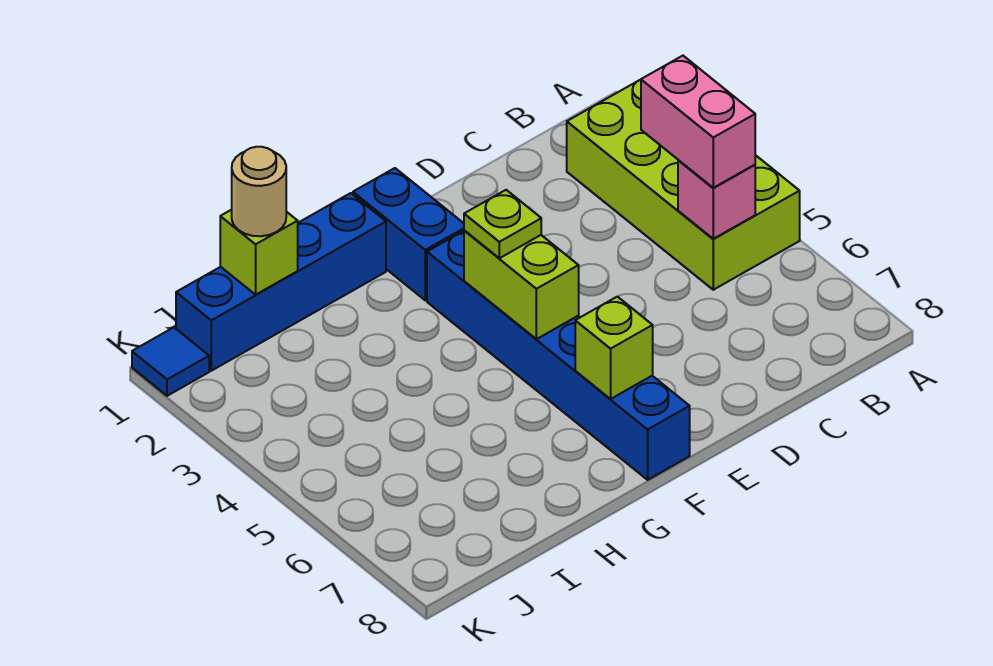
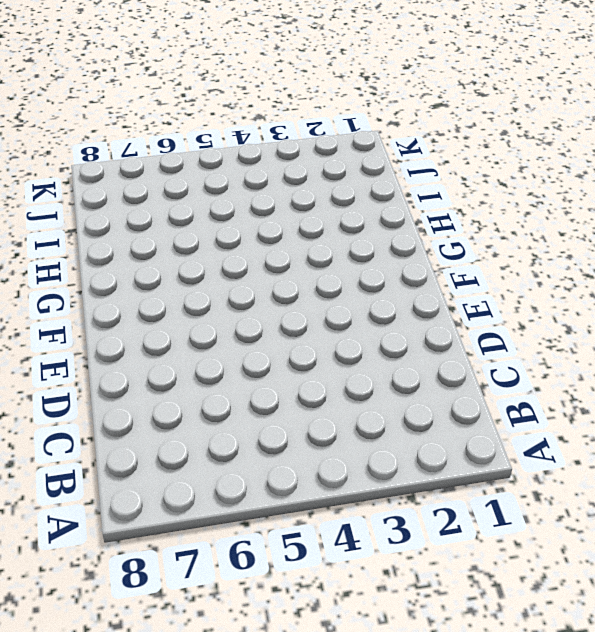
none -> lime brick A2:B5 level 1
none -> blue brick F1:F2 level 1
none -> blue brick F3:F8 level 1

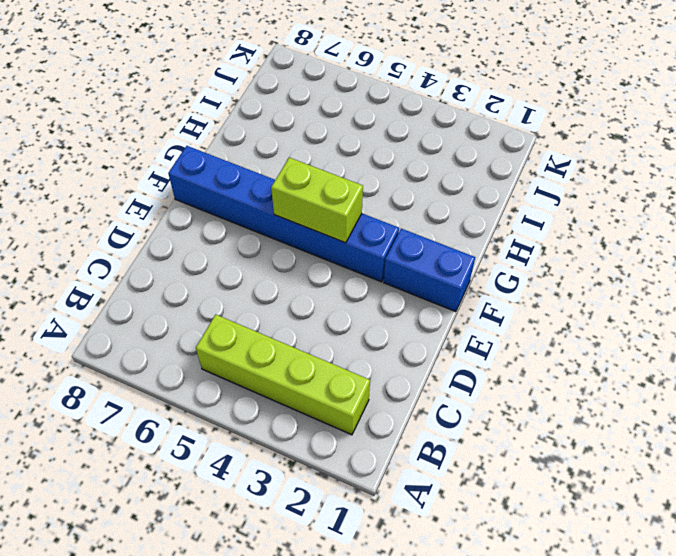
lime brick B2:B5 level 1 -> lime brick A2:B5 level 1
none -> blue brick G1:J1 level 1
none -> blue tile K1 level 1
none -> pink brick B5 level 2

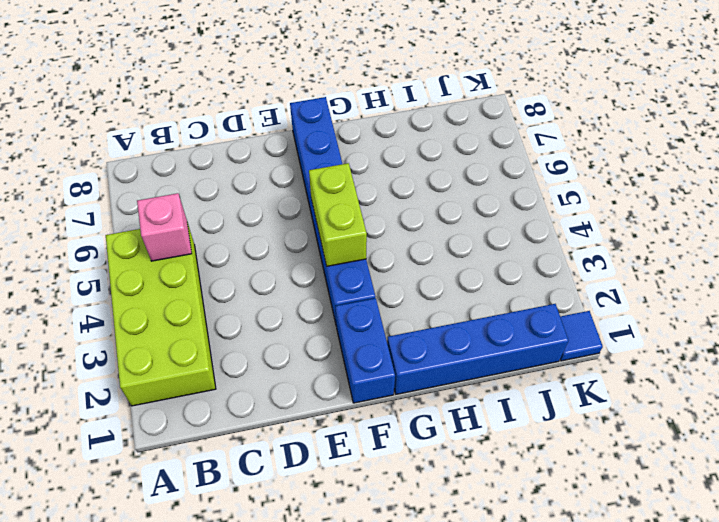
none -> lime brick F7 level 2
none -> lime brick I1 level 2
none -> pink brick B4:B5 level 3

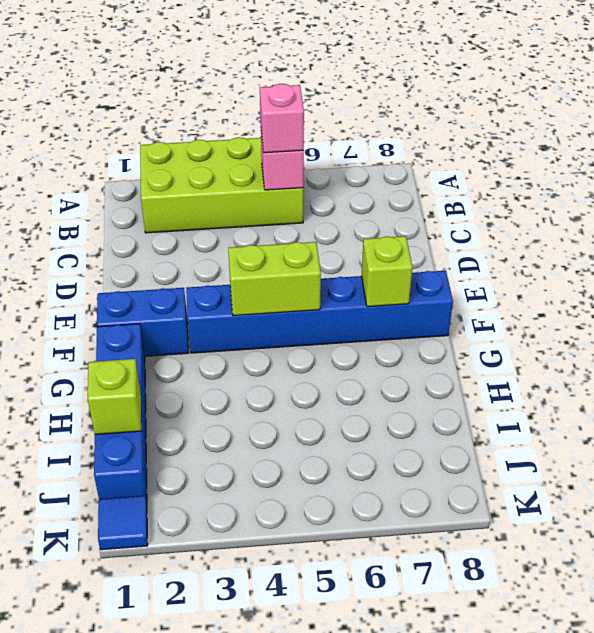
pink brick B5 level 3 -> pink brick B4:B5 level 3
none -> lime plate F4 level 3
none -> tan round brick I1 level 3

